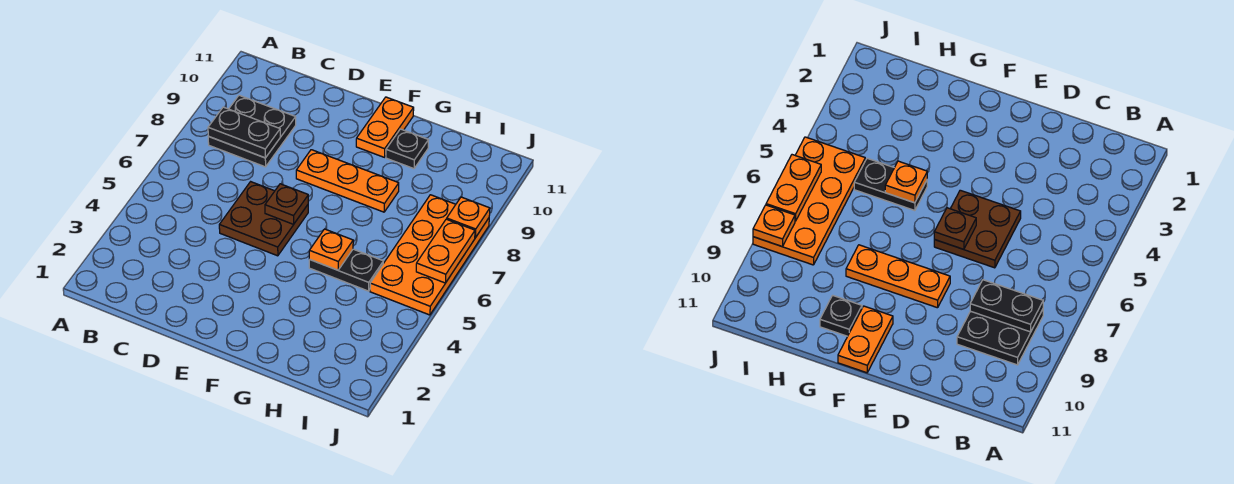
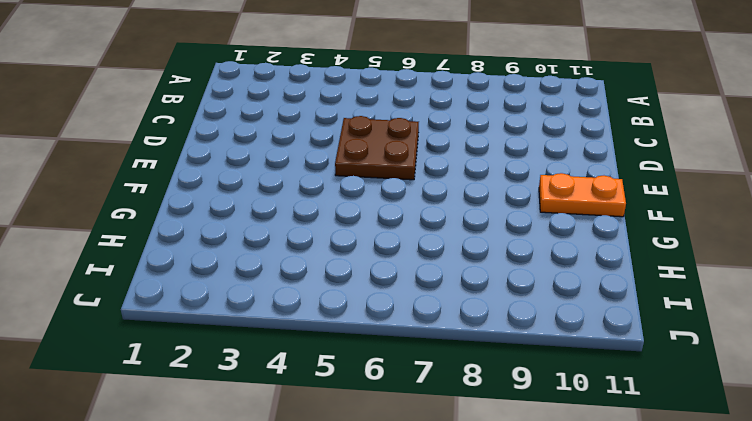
none -> black plate B8:C9 level 1
none -> orange plate E8:G8 level 1
none -> black plate G5:H5 level 1

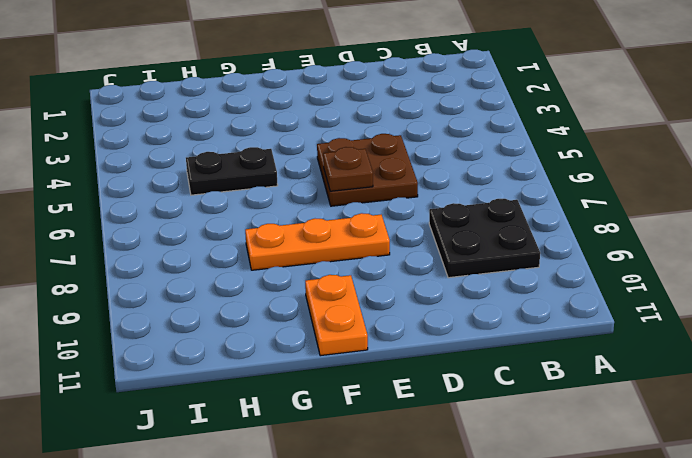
none -> black plate G10 level 1
none -> orange plate I5:J8 level 1
none -> black plate B8:C8 level 2

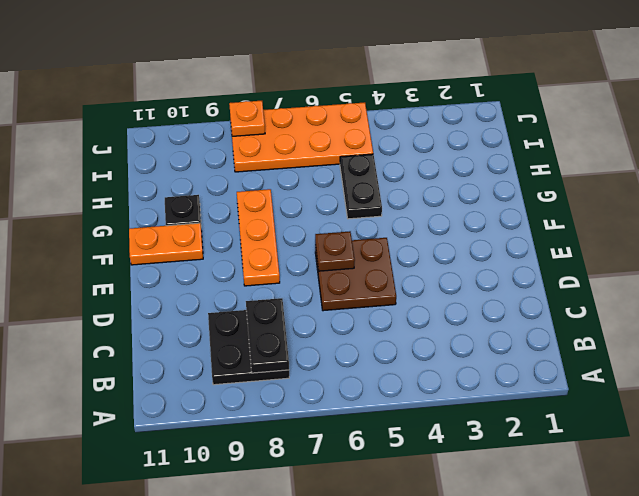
none -> orange plate G5 level 2
none -> orange plate J6:J7 level 2

